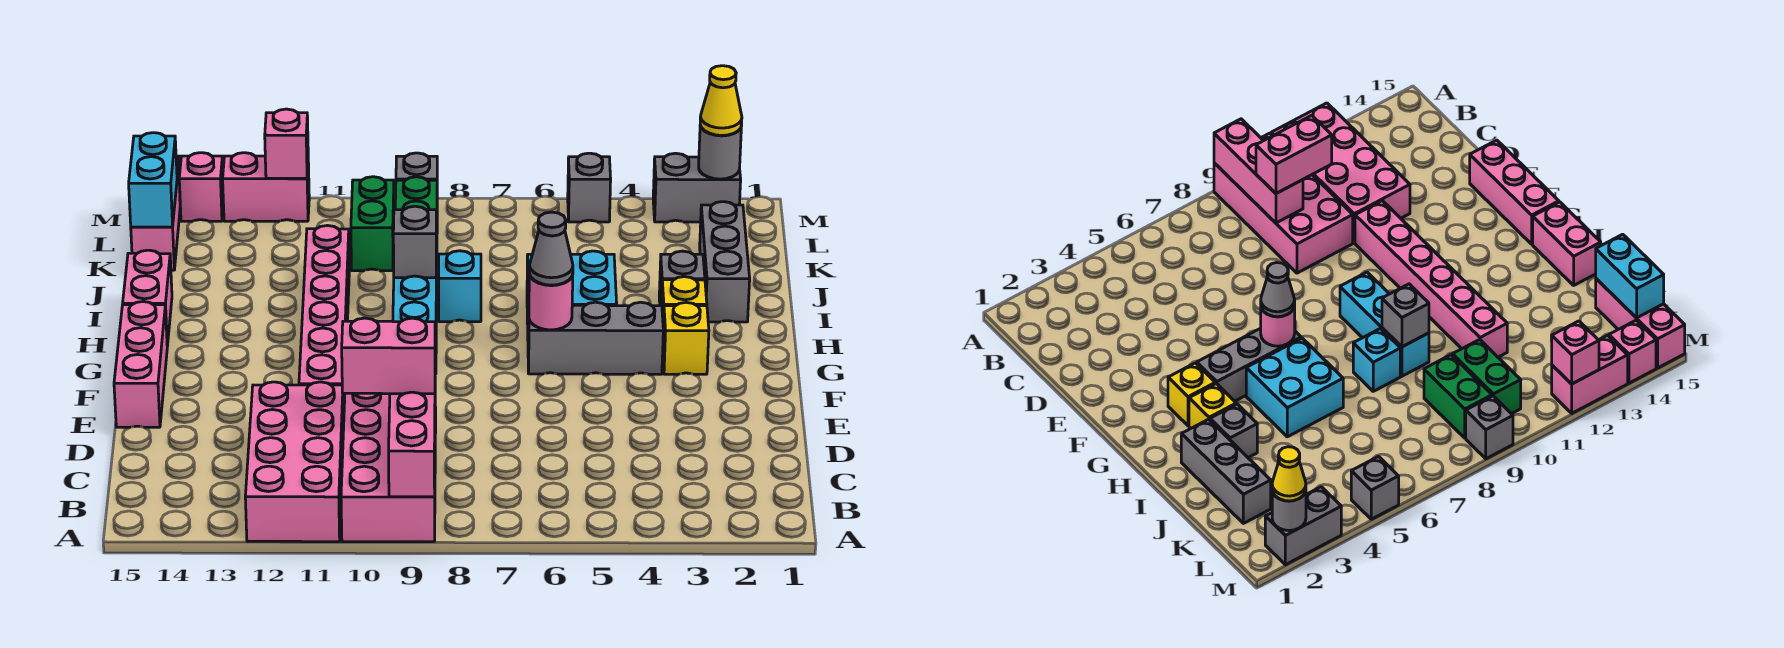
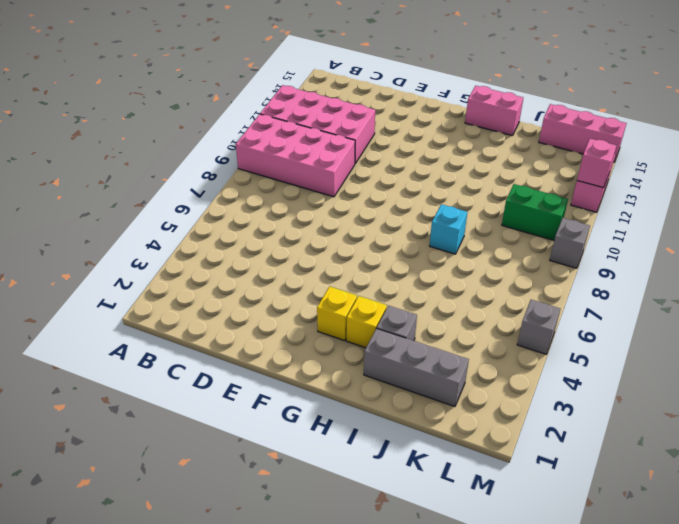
none -> pink brick E11:J11 level 1
none -> pink brick E15:G15 level 1
none -> grey brick G4:G6 level 1
none -> cyan brick G9:I9 level 1

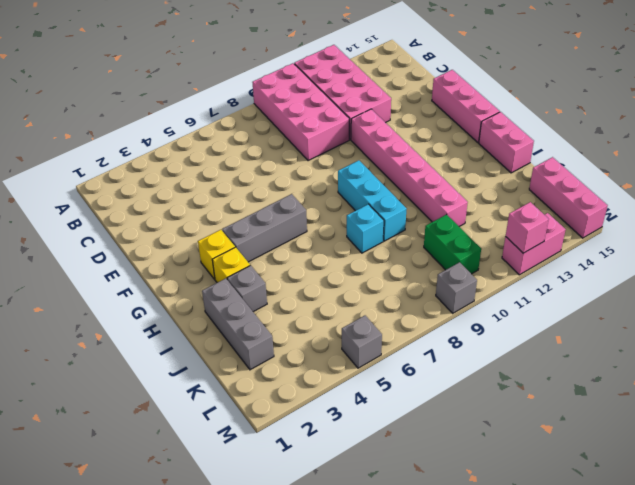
none -> cyan brick H5:I6 level 1
none -> green brick K9:L9 level 1
none -> grey brick M2:M3 level 1
none -> pink brick M14 level 1

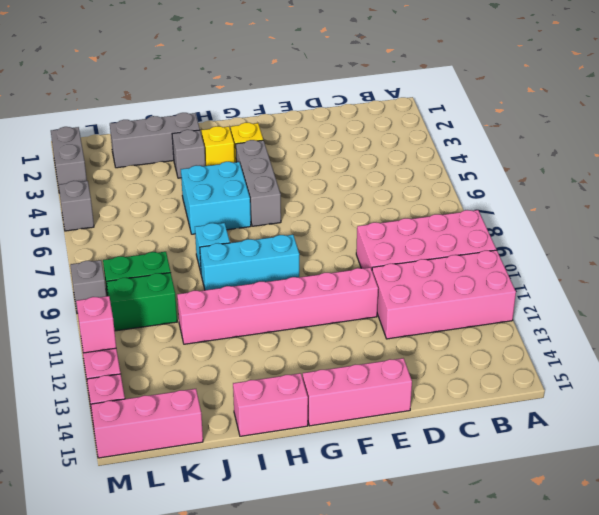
none -> pink brick A9:C9 level 2
none -> pink round brick G6 level 2
none -> grey brick I9 level 2
none -> cyan brick K15:L15 level 2

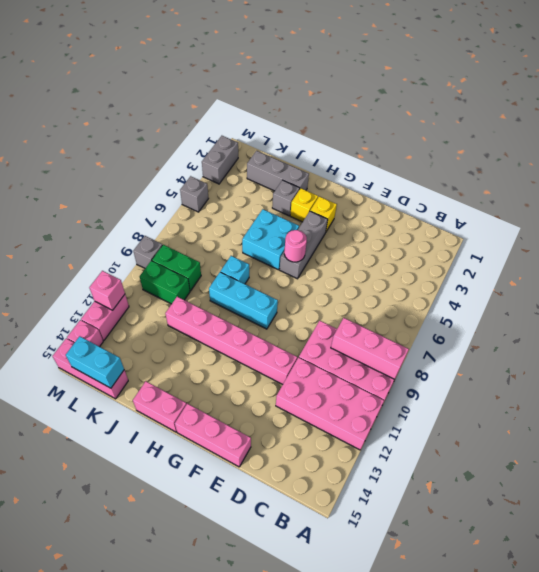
none -> grey brick I9 level 2
none -> grey round brick M2 level 2
none -> pink brick C9:C10 level 3
none -> grey cone G6 level 3

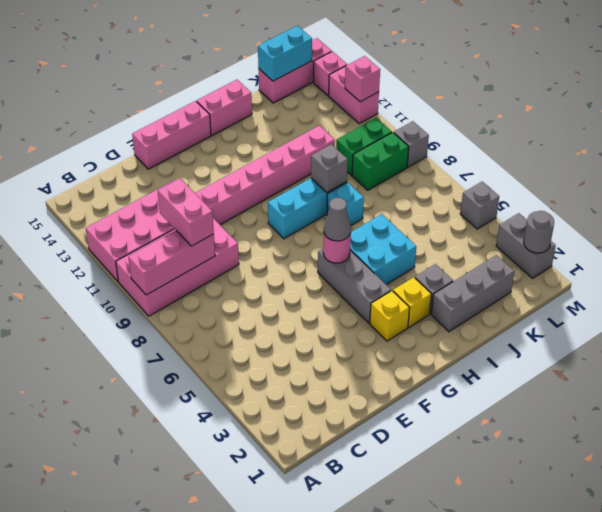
none -> yellow cone M2 level 3

